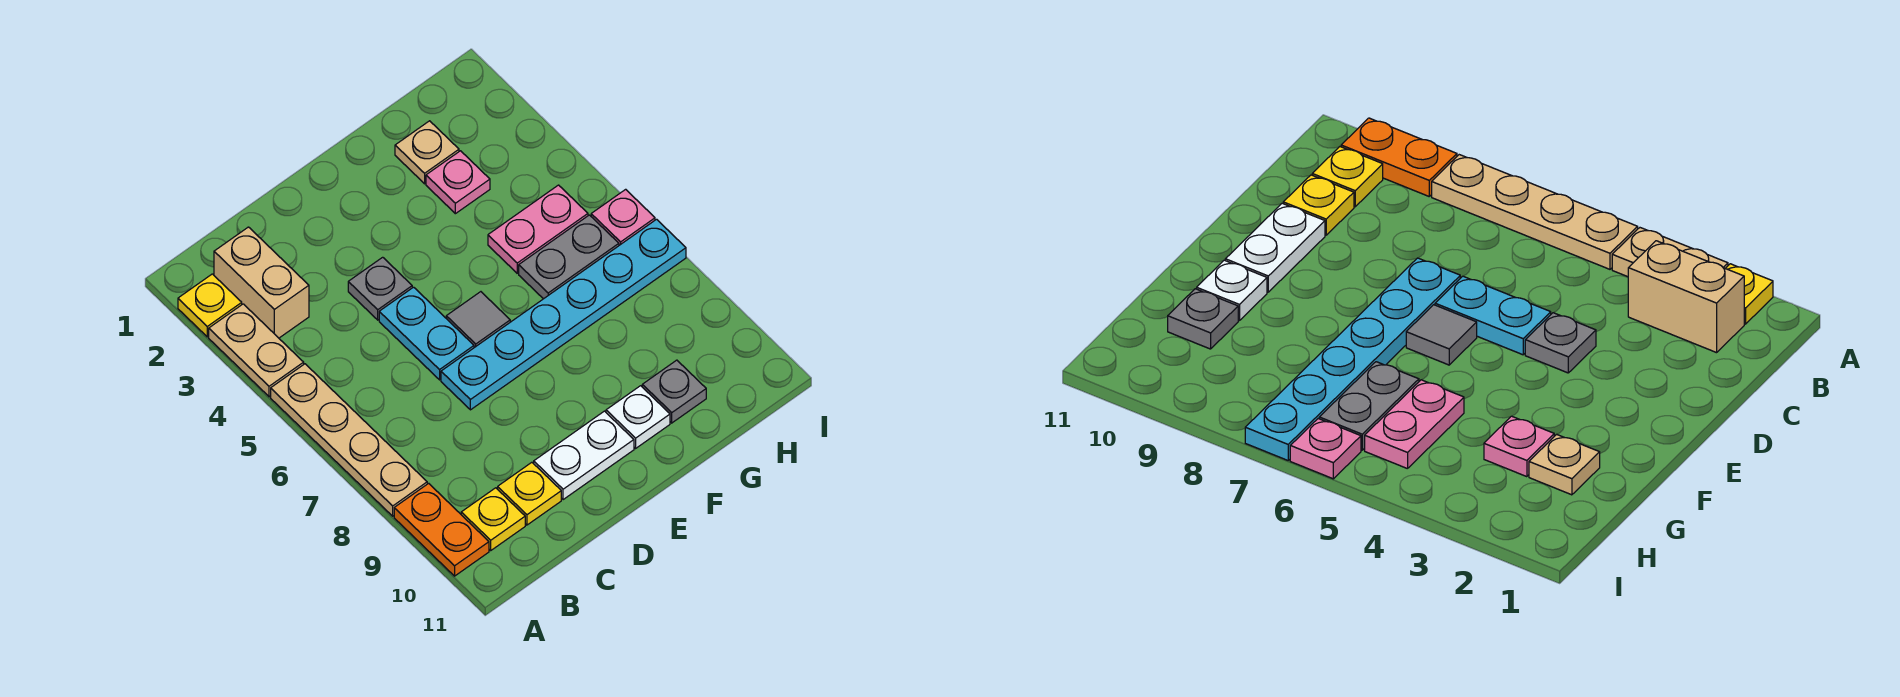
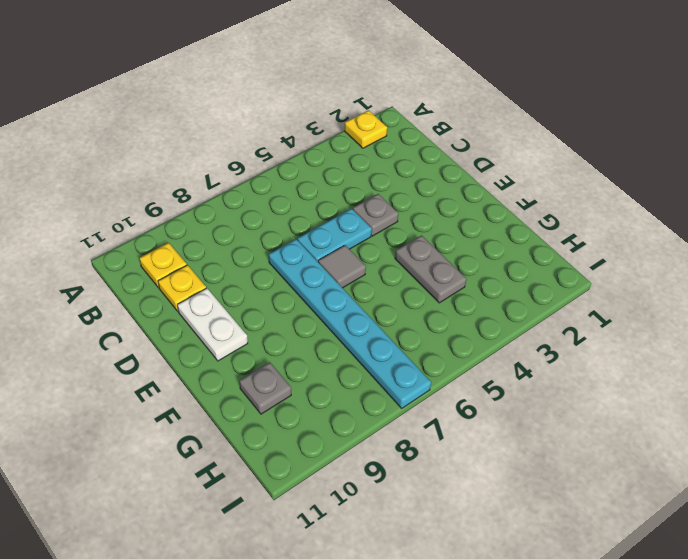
grey plate F4:G4 level 1 -> grey plate G6:H6 level 1
none -> tan plate A3:A4 level 1
none -> tan plate A5:A8 level 1
none -> orange plate A9:A10 level 1

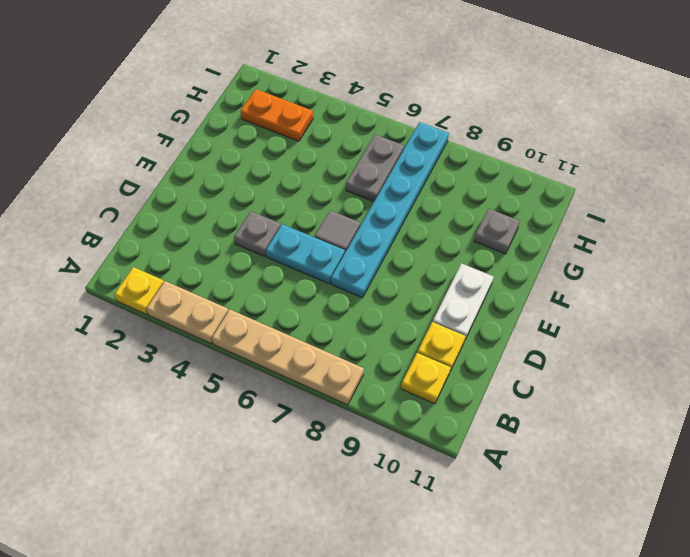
orange plate H2:H3 level 1 -> orange plate A9:A10 level 1
none -> tan brick B2:B3 level 1
none -> white plate F10 level 1
none -> tan plate G2 level 1

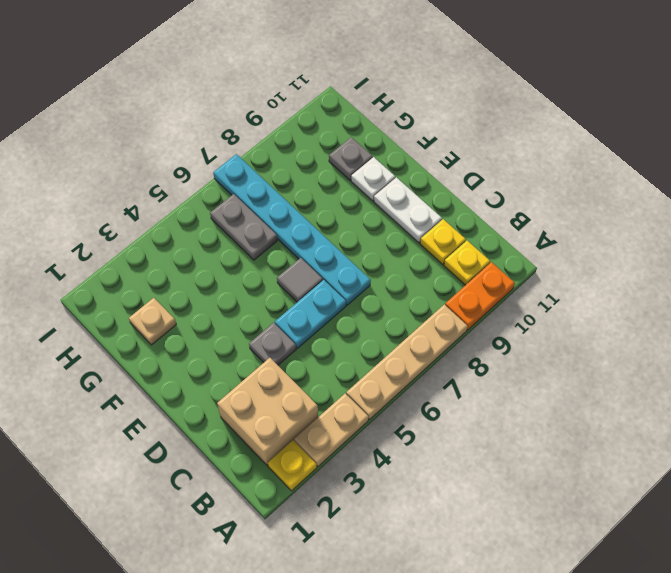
tan brick B2:C3 level 1 -> tan brick B2:B3 level 1
none -> pink plate G3 level 1
none -> pink plate G5:H5 level 1
none -> pink plate I6 level 1

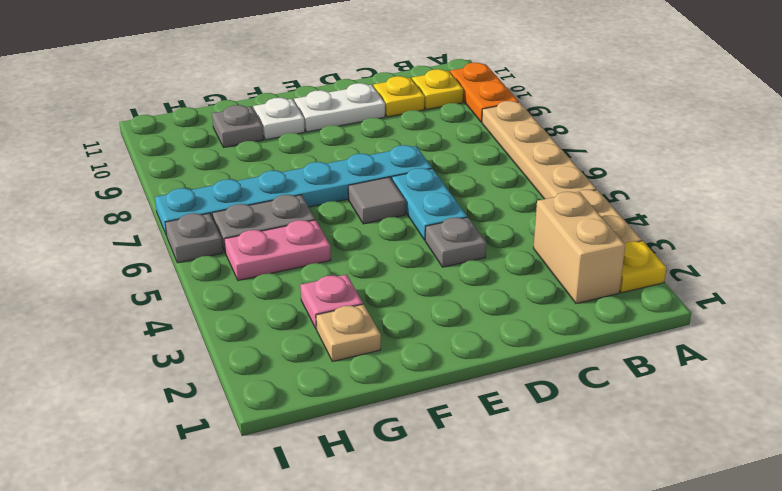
grey plate I6 level 1 -> pink plate I6 level 1

